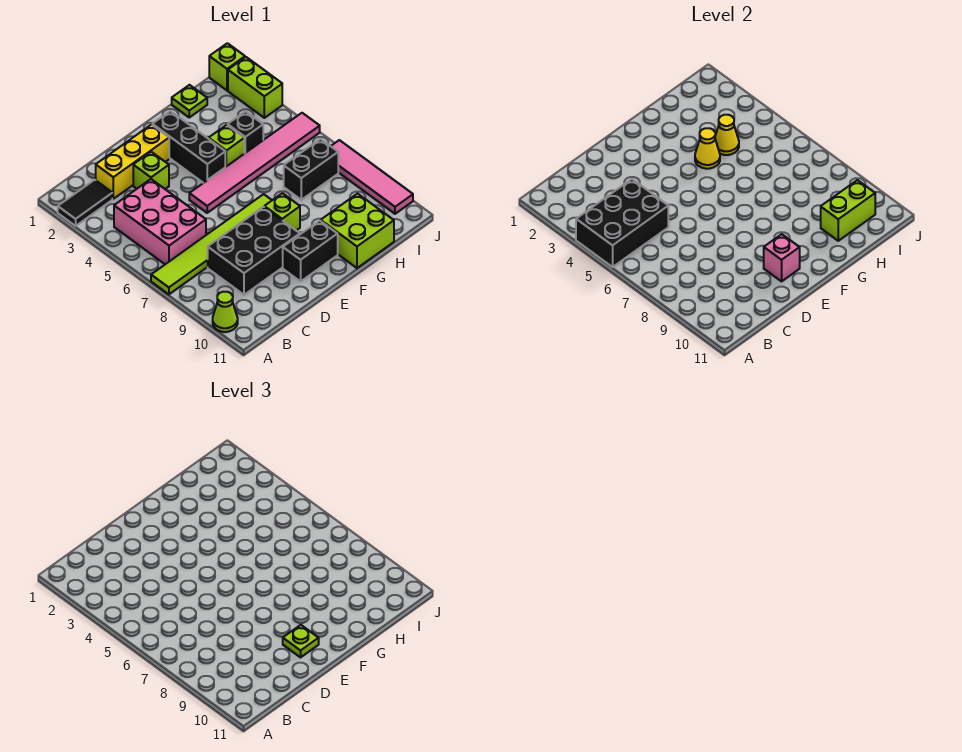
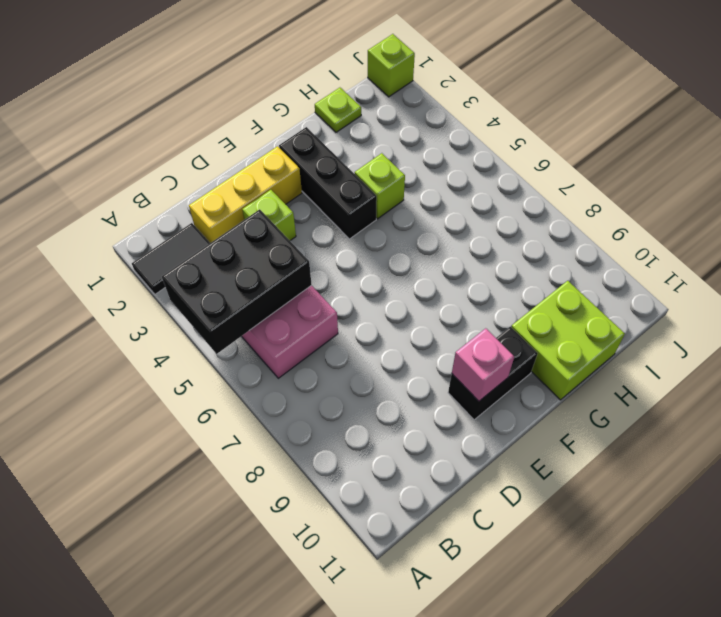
none -> lime tile A7:F7 level 1
none -> lime cone A10 level 1
none -> black brick C8:E9 level 1

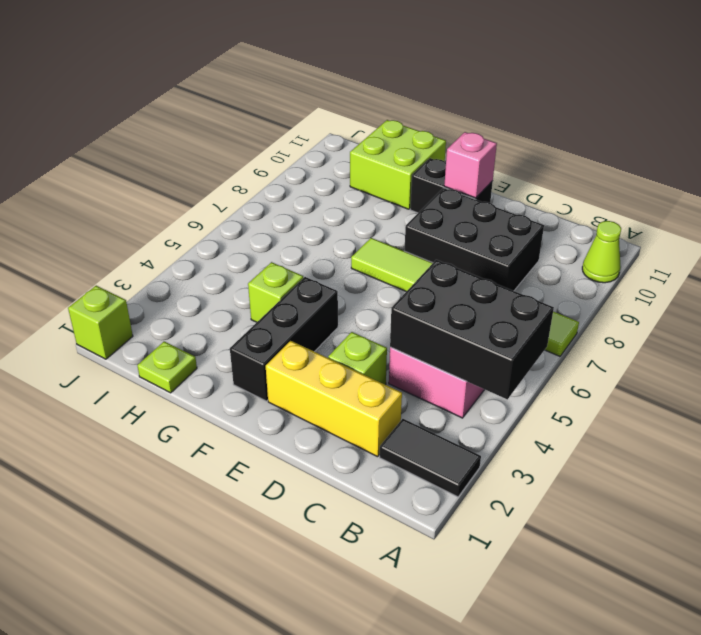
none -> pink tile E5:J5 level 1
none -> lime brick F8 level 1
none -> black brick H4 level 1

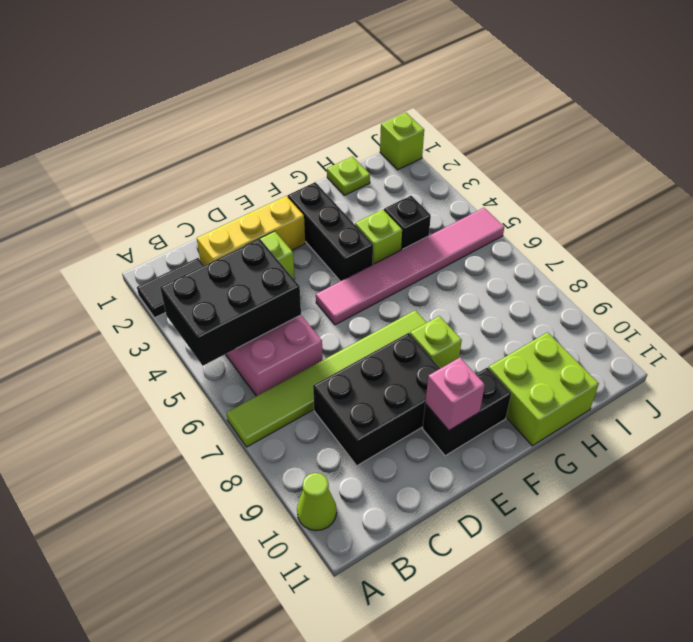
none -> black brick H7:I7 level 1
none -> lime brick J2:J3 level 1
none -> pink tile J7:J10 level 1

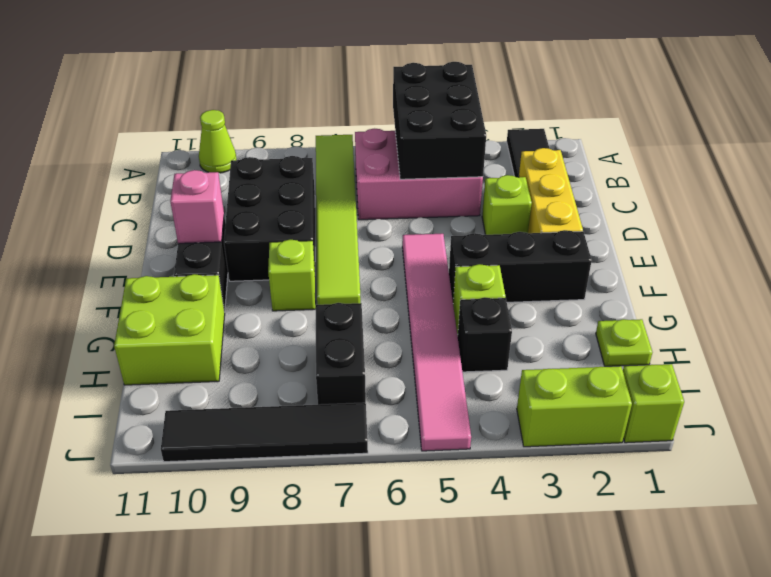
black tile J7:J10 level 1 -> pink tile J7:J10 level 1
none -> yellow cone G4 level 2
none -> yellow cone H4 level 2
none -> lime brick H10:I10 level 2

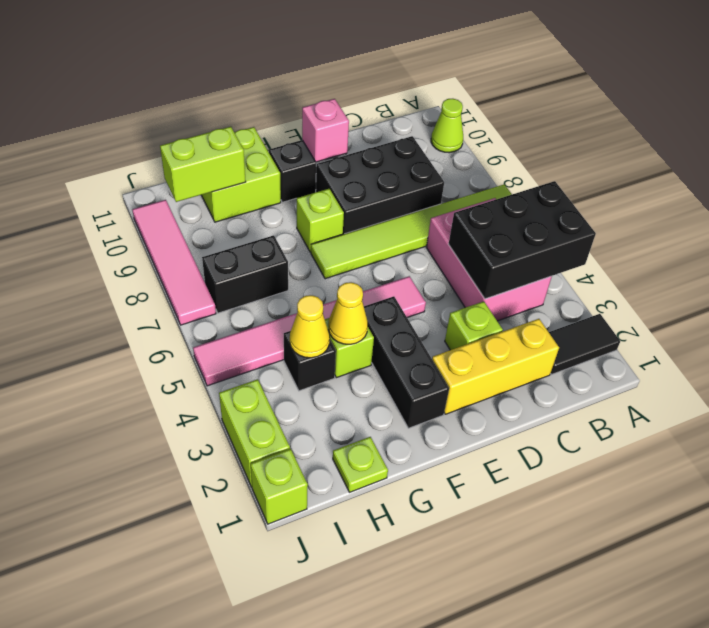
none -> lime plate E10 level 3

